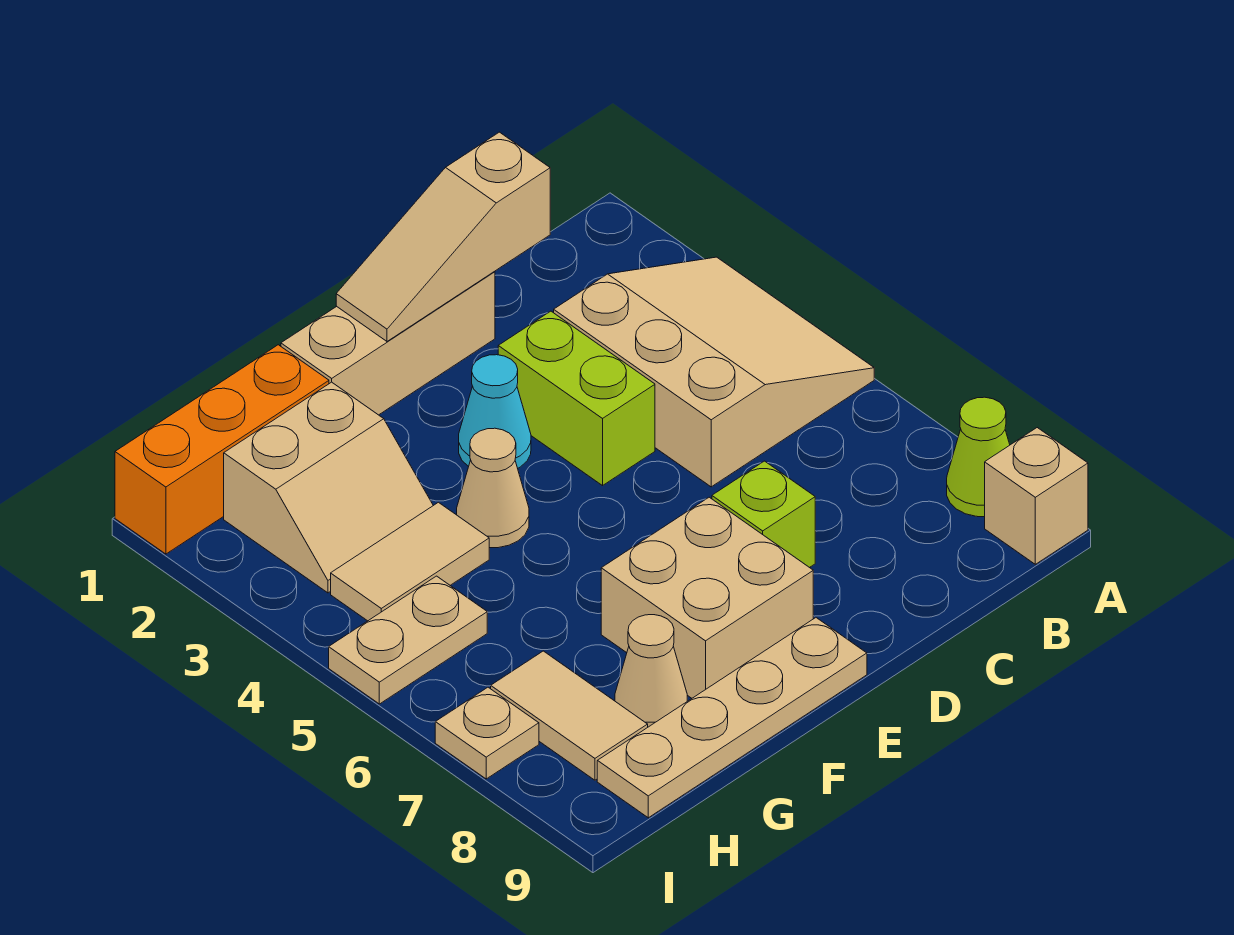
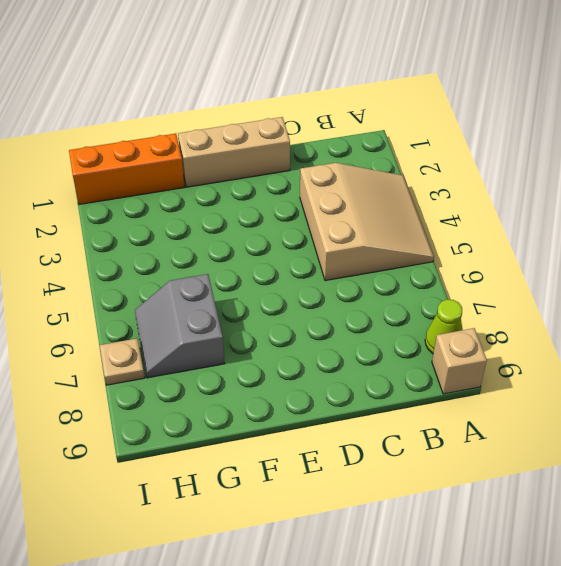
grey slope G6:H7 level 1 top G -> tan tile H7:H8 level 1
none -> lime brick D3:D4 level 1
none -> lime brick D7 level 1
none -> cyan cone E3 level 1

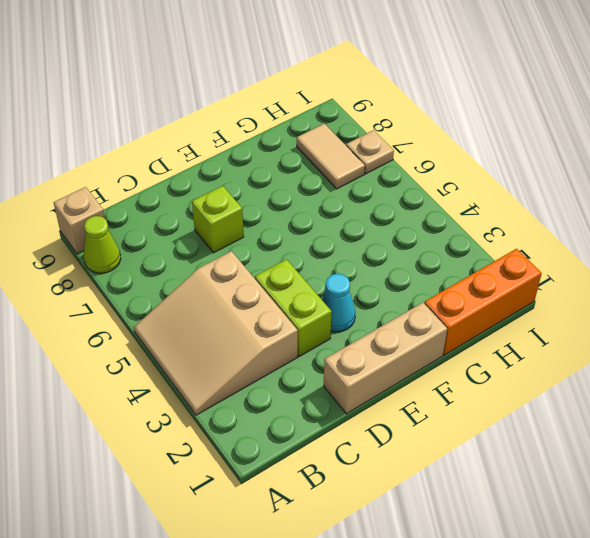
none -> tan brick E7:F8 level 1
none -> tan plate E9:H9 level 1
none -> tan cone F4 level 1

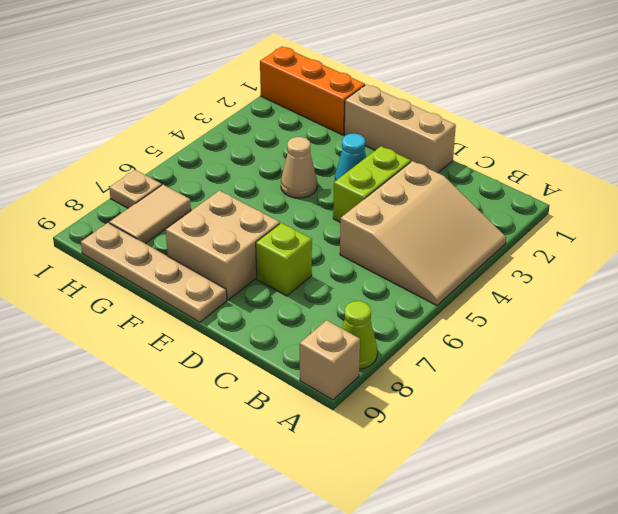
none -> tan slope G2:H3 level 1 top 2
none -> tan tile G4:H4 level 1
none -> tan cone G8 level 1

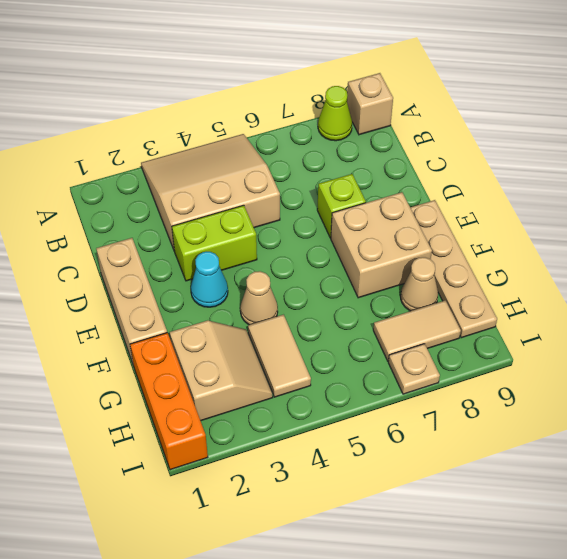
none -> tan plate H5:I5 level 1
none -> tan slope C1:E1 level 2 top C

